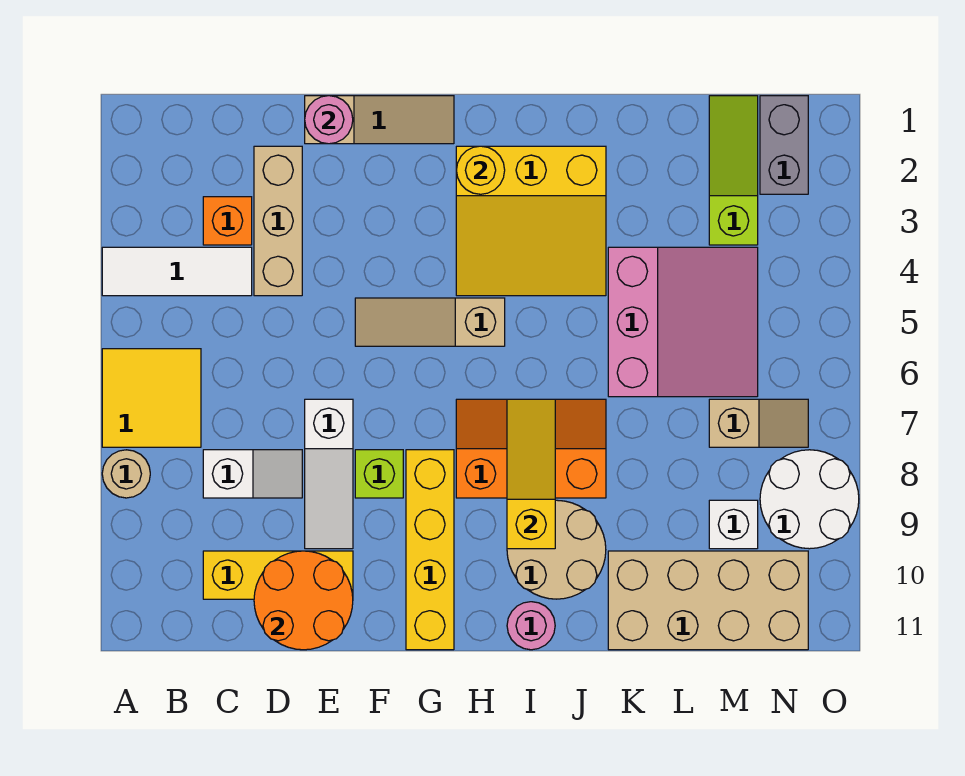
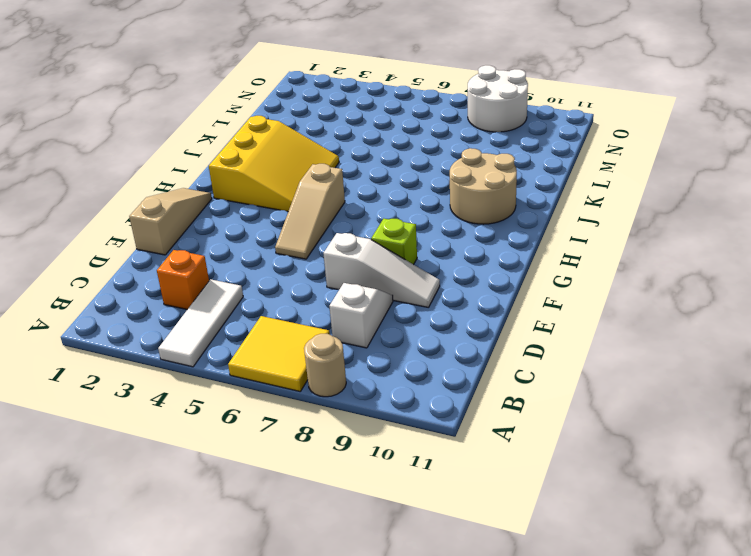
none -> yellow brick C10:E10 level 1
none -> tan brick D2:D4 level 1
none -> yellow brick G8:G11 level 1

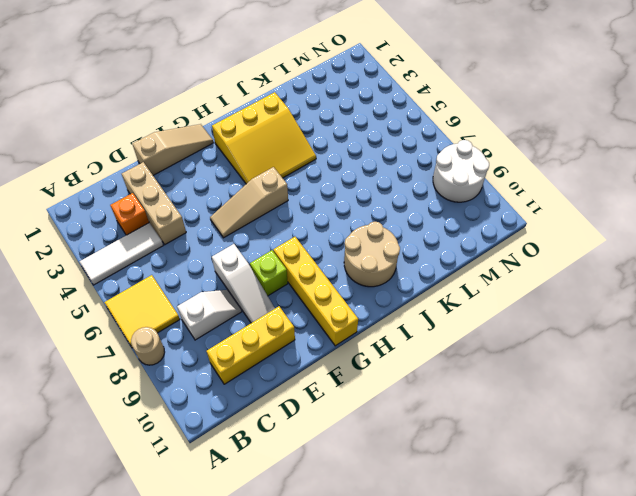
none -> orange slope H7:J8 level 1 top 8
none -> pink round brick I11 level 1
none -> pink slope K4:M6 level 1 top K

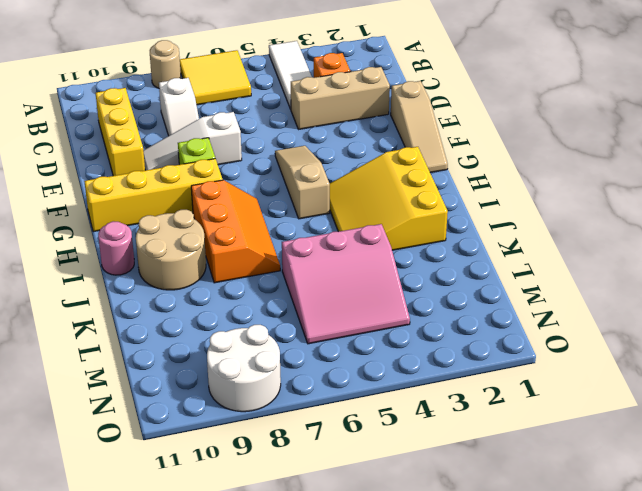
none -> tan brick K10:N11 level 1
none -> lime slope M1:M3 level 1 top 3
none -> tan slope M7:N7 level 1 top M

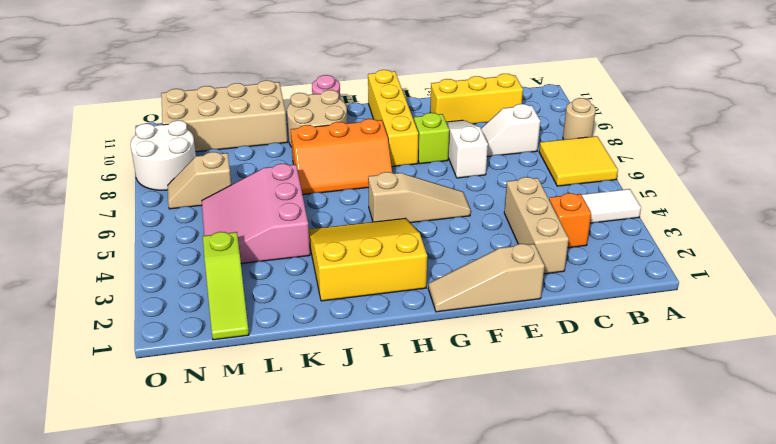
none -> white brick M9 level 1
none -> grey brick N1:N2 level 1
none -> orange round brick D10:E11 level 2

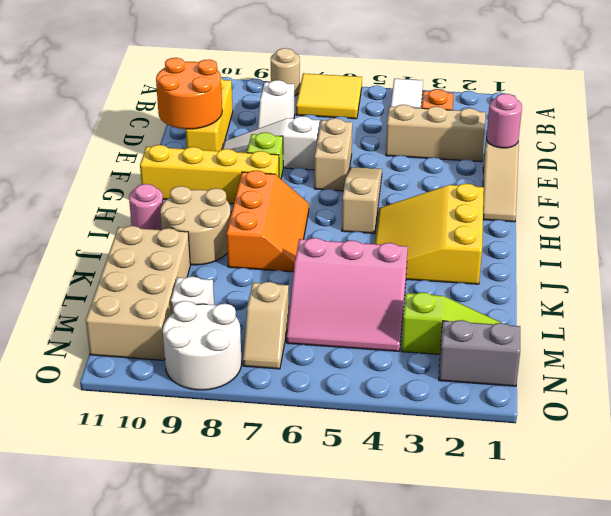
tan brick E6:F6 level 1 -> none
none -> yellow round brick H2 level 2
none -> yellow slope I7:I9 level 2 top 9

